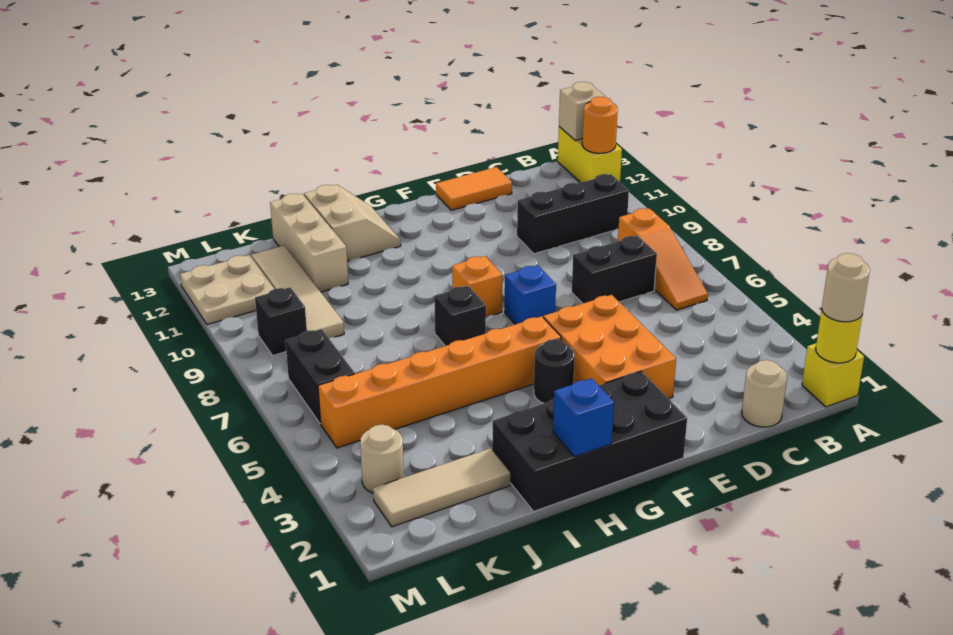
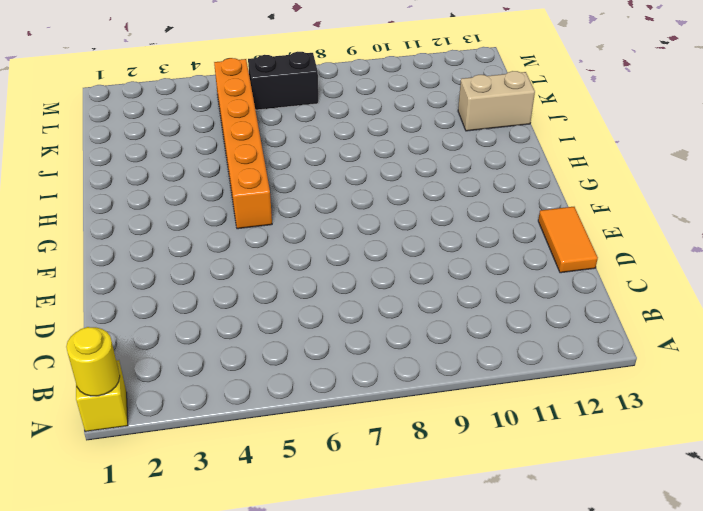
tan brick J12:J13 level 1 -> tan brick J11:J13 level 1
none -> yellow brick A12:A13 level 1
none -> orange slope B6:B8 level 1 top 8
none -> black brick B10:D10 level 1

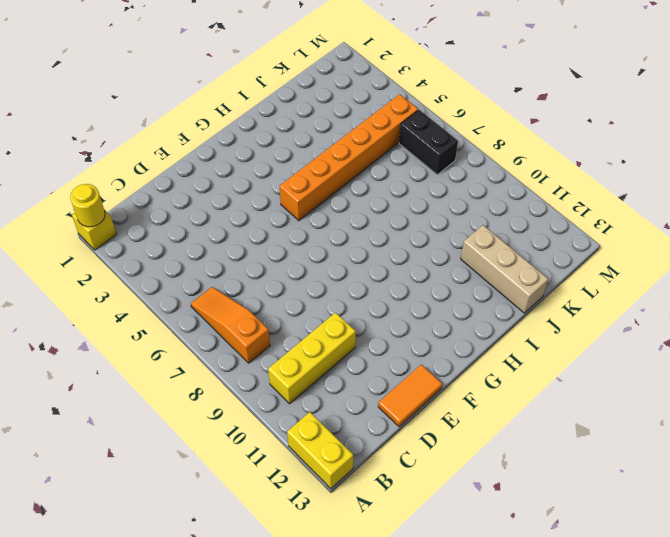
yellow brick B10:D10 level 1 -> black brick B10:D10 level 1
none -> tan round brick C1 level 1
none -> black brick C7:D7 level 1
none -> orange brick E3:F5 level 1

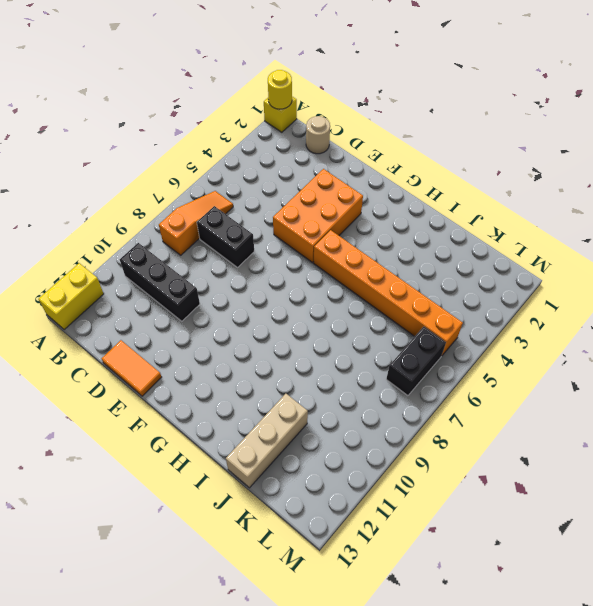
none -> black brick F1:I2 level 1
none -> blue brick F7 level 1
none -> black round brick G4 level 1

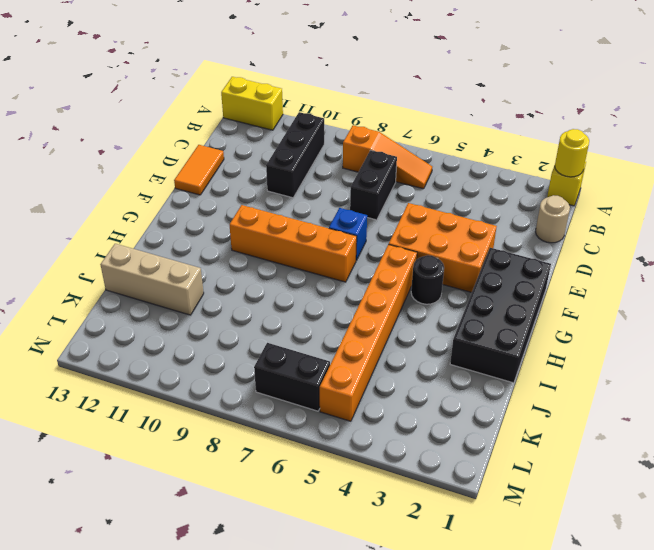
orange brick G7:G10 level 1 -> orange brick G8 level 1
none -> black brick H7 level 1
none -> tan slope H12:I13 level 1 top I
none -> tan tile J2:L2 level 1

